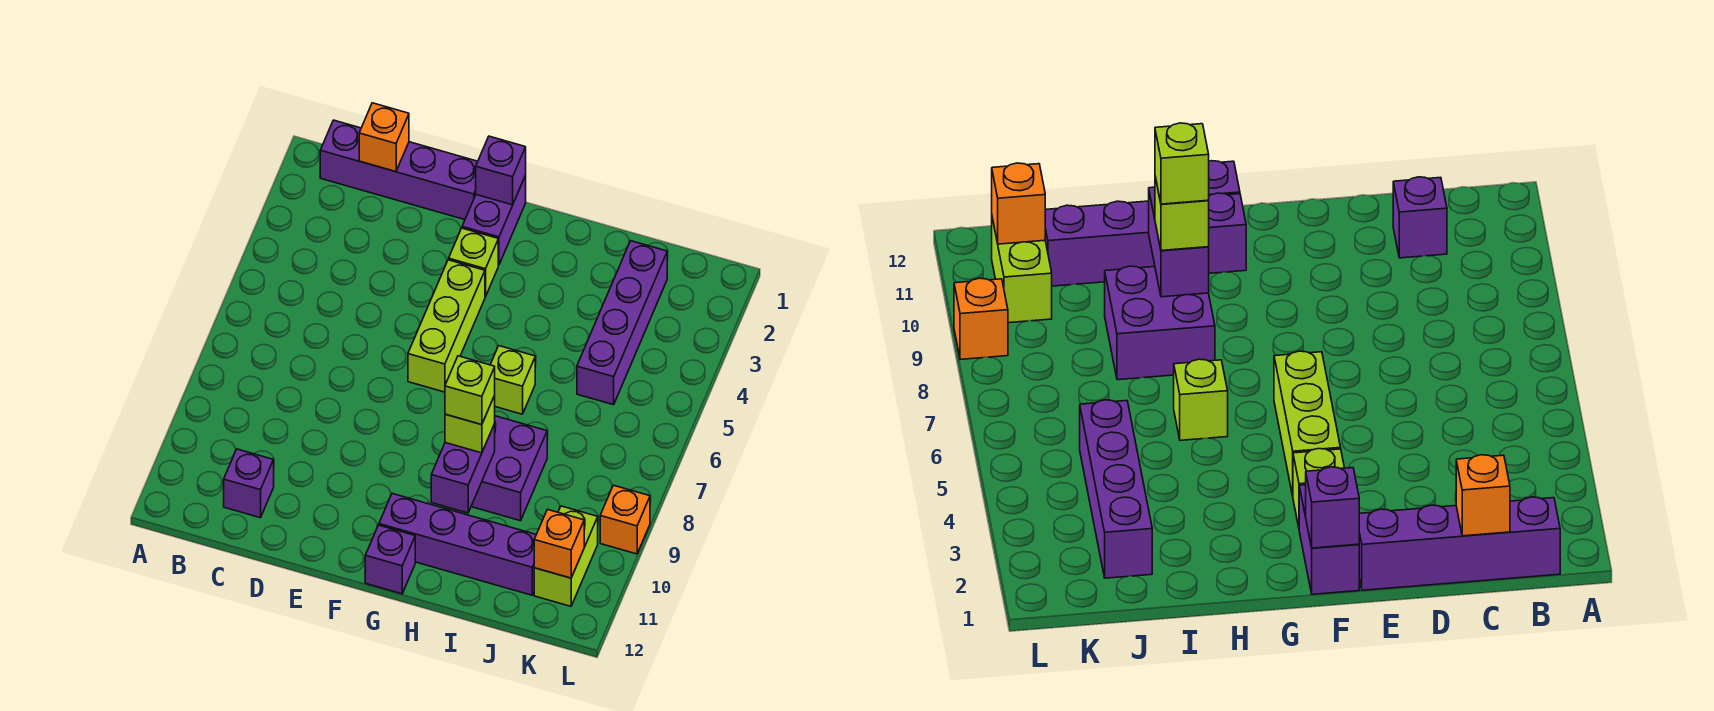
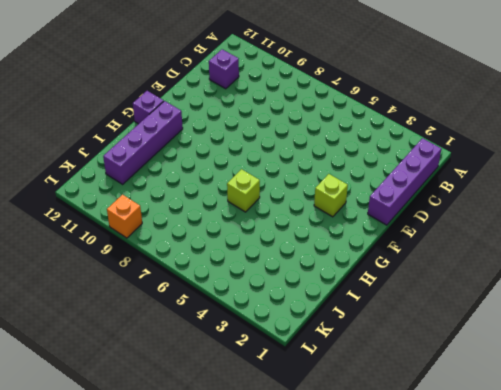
none -> purple brick F1:F2 level 1
none -> lime brick F4:F6 level 1
none -> purple brick H8:I9 level 1

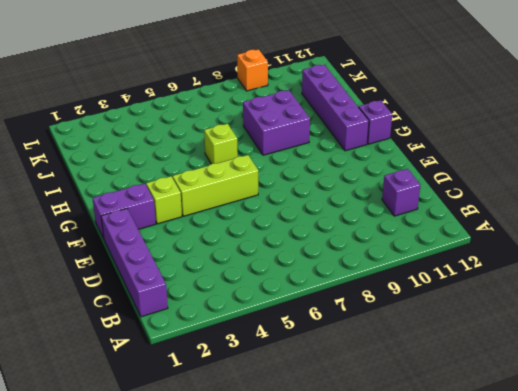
none -> purple brick J2:J5 level 1
none -> lime brick K10:K11 level 1
none -> orange brick C1 level 2

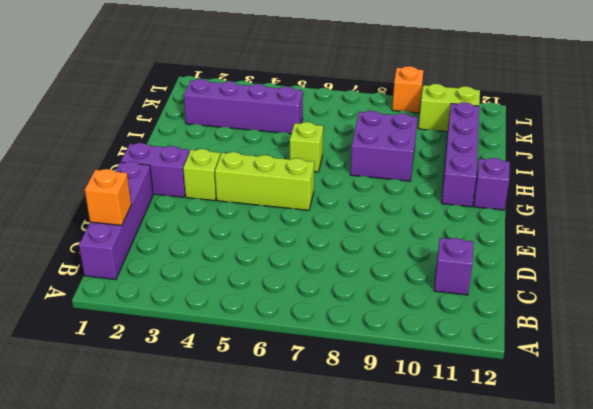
none -> purple brick F1 level 2
none -> purple brick H9:H10 level 2
none -> orange brick K11 level 2

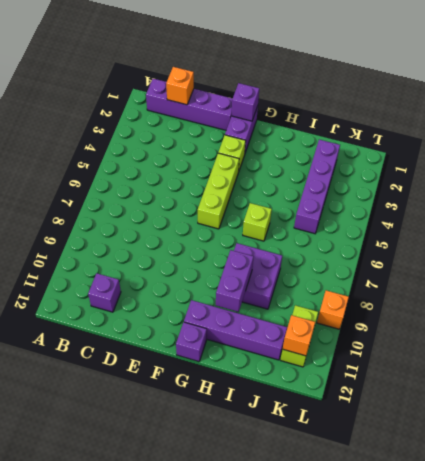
none -> lime brick H9 level 3
none -> lime brick H9 level 4

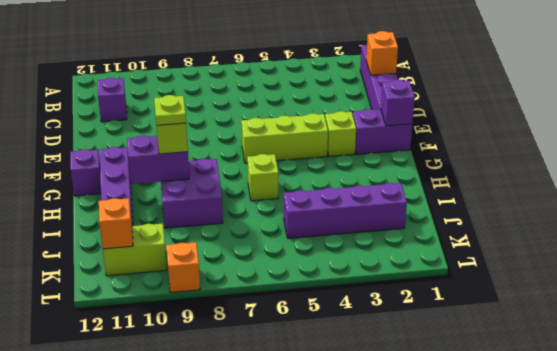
lime plate H9 level 4 -> lime brick H9 level 4

